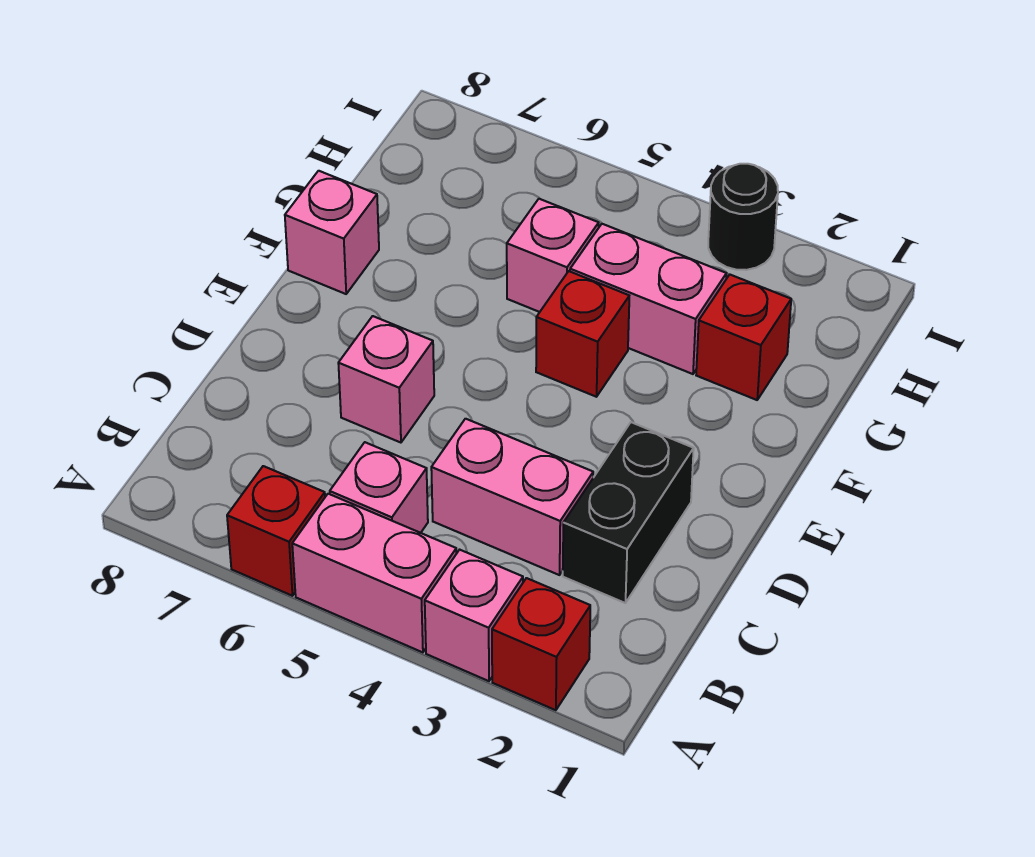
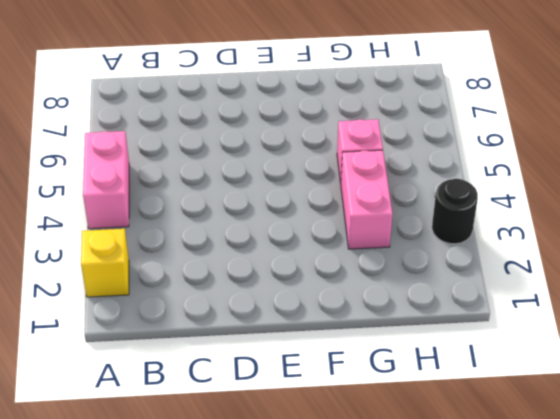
yellow brick A2 level 1 -> red brick A2 level 1
none -> pink brick A3 level 1
none -> red brick A6 level 1
none -> pink brick B5 level 1

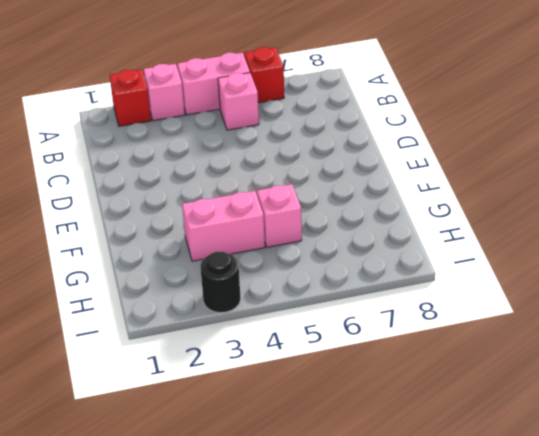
none -> black brick C2:D2 level 1
none -> pink brick C3:C4 level 1
none -> pink brick D6 level 1

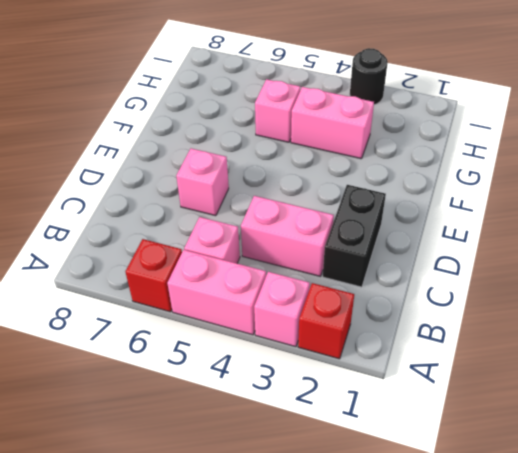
none -> red brick F4 level 1
none -> pink brick F8 level 1
none -> red brick G2 level 1

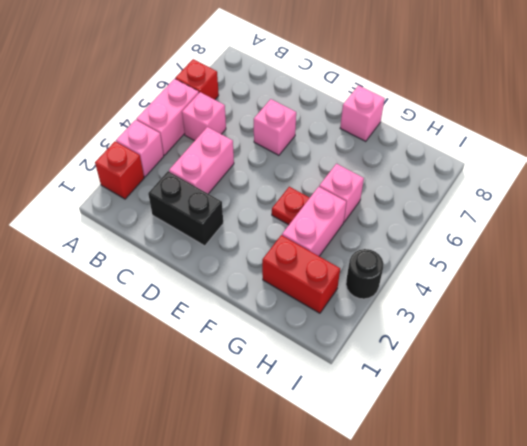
red plate F4 level 1 -> red brick F4 level 1
red brick G2:H2 level 1 -> red brick G2 level 1

